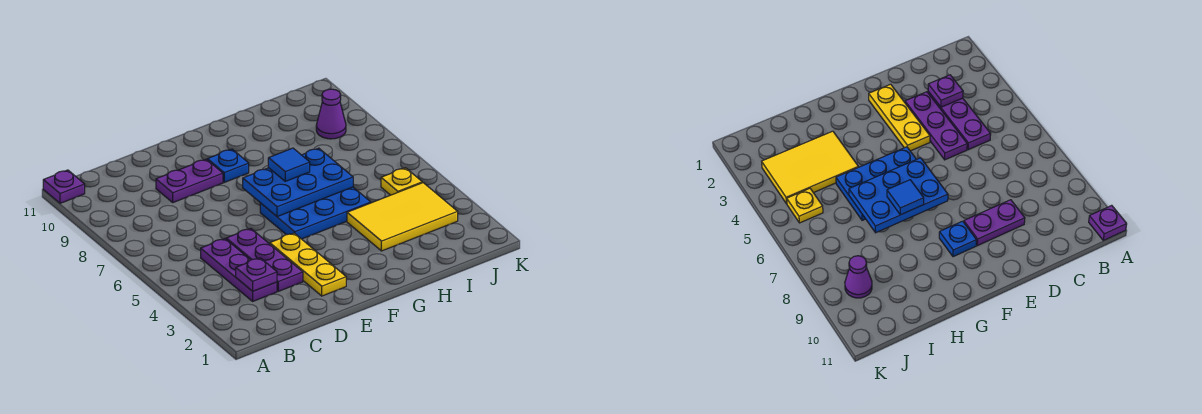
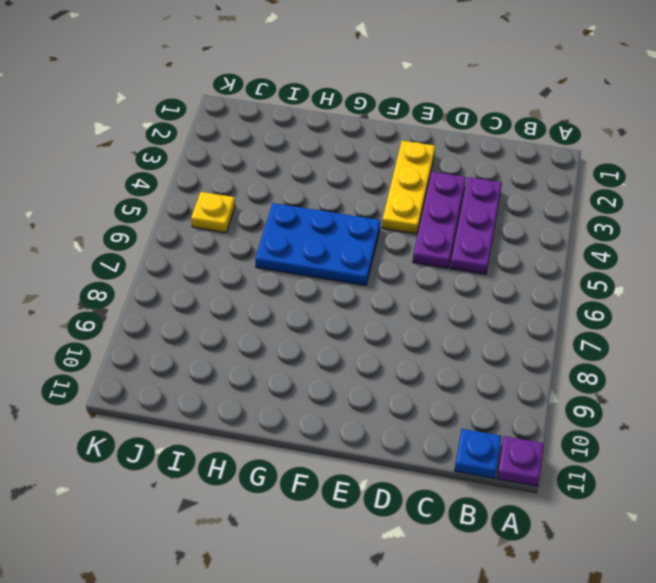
blue plate B11 level 1 -> blue plate F9 level 1
none -> purple plate D9:E9 level 1
none -> yellow tile H3:J4 level 1
none -> purple cone J9 level 1

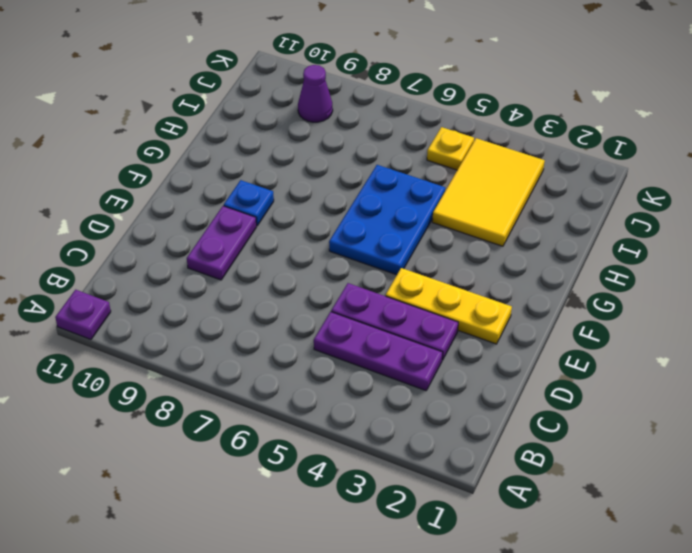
none -> purple plate C3 level 2
none -> blue plate F6:H7 level 2
none -> blue tile G7 level 3

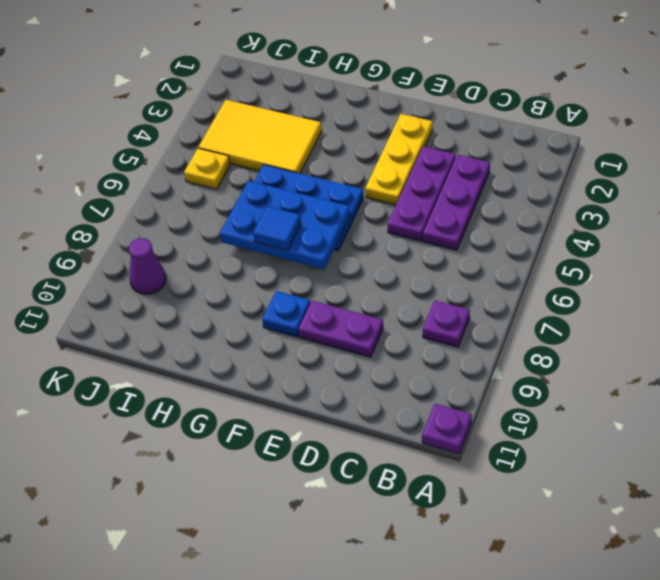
purple plate B8 level 1 -> purple plate C3 level 2

